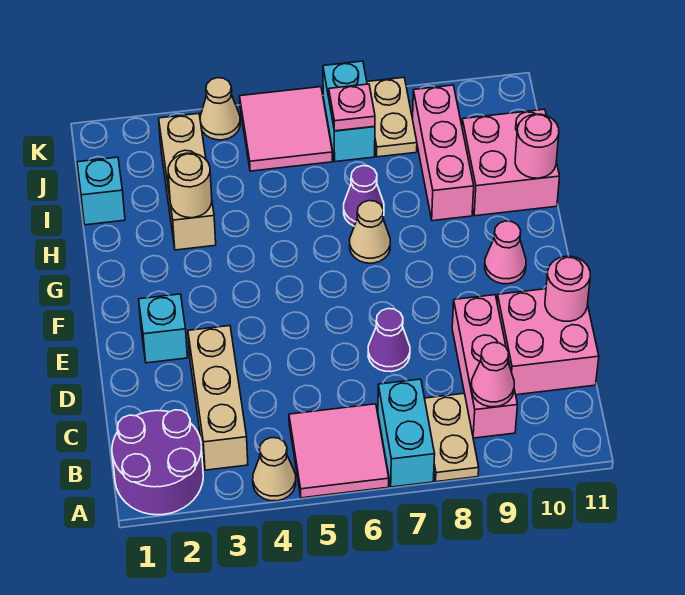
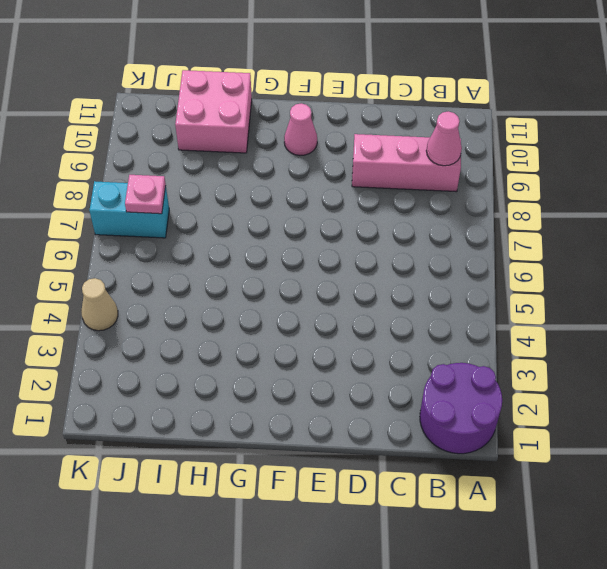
none -> tan cone A4 level 1
none -> pink tile A5:B6 level 1
none -> cyan brick A7:B7 level 1

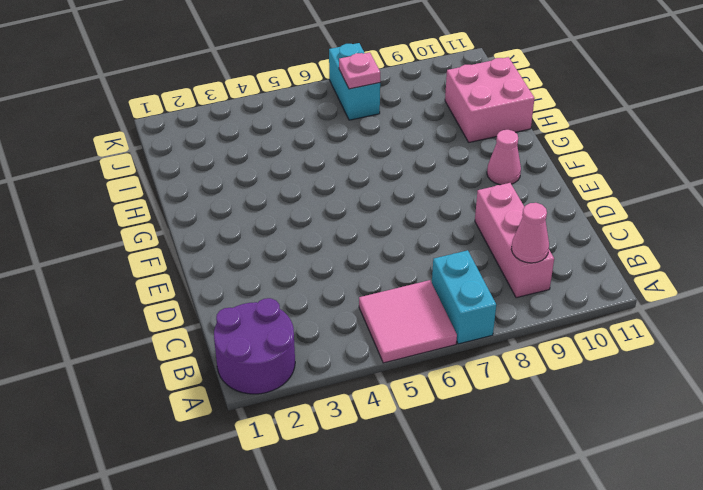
none -> tan cone A4 level 1
none -> tan plate A8:B8 level 1
none -> tan brick B3:D3 level 1

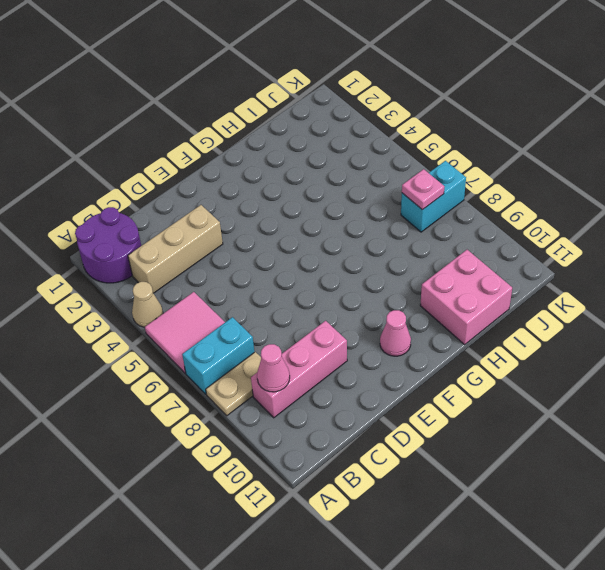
none -> pink brick C10:D11 level 1
none -> purple cone D7 level 1
none -> cyan brick E2 level 1

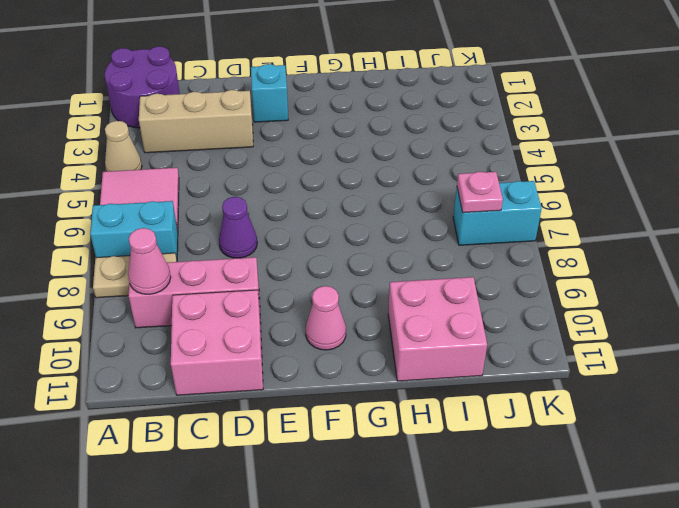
none -> tan cone G7 level 1
none -> tan brick H3:J3 level 1
none -> purple cone H7 level 1

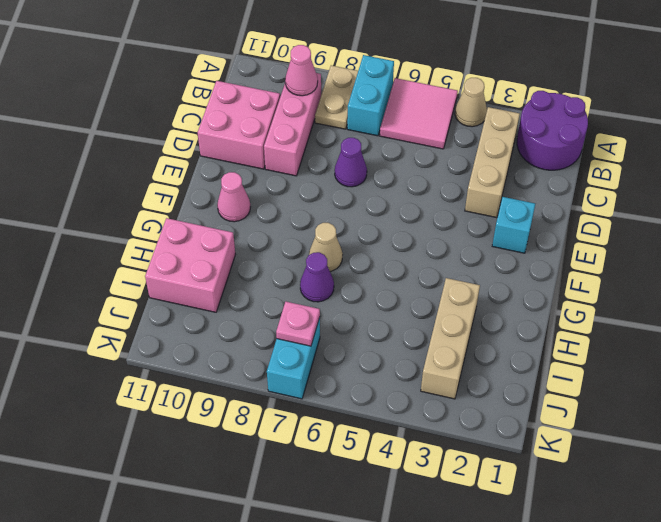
none -> pink brick H9:J9 level 1
none -> cyan brick I1 level 1
none -> pink tile J5:K6 level 1

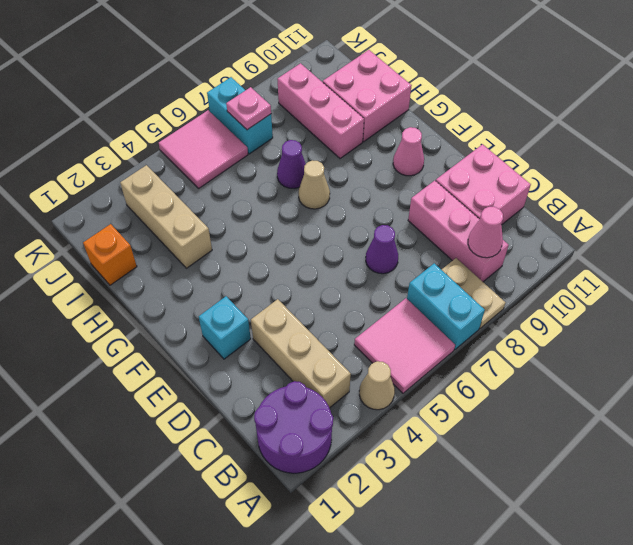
orange brick I1 level 1 -> cyan brick I1 level 1
none -> tan plate J8:K8 level 1
none -> tan cone K4 level 1
none -> pink round brick D11 level 2

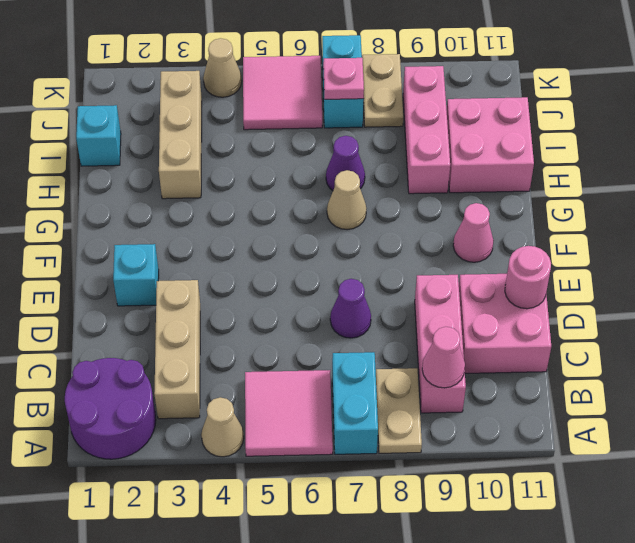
none -> tan round brick H3 level 2
none -> pink round brick H11 level 2

